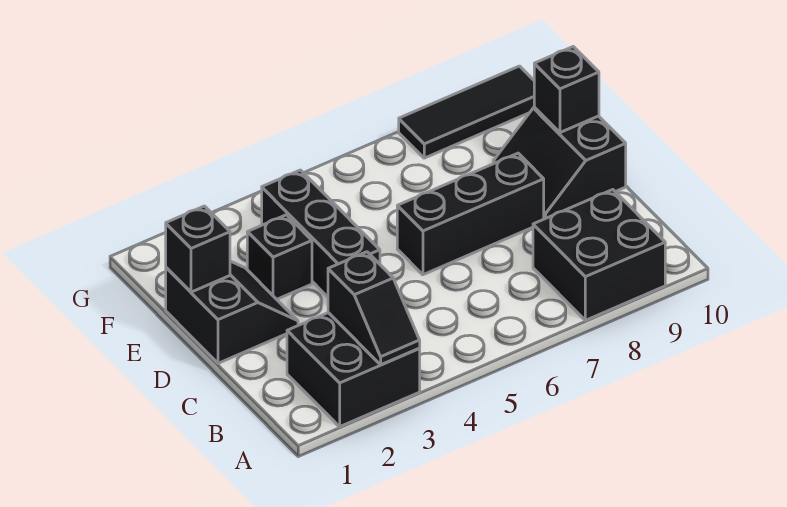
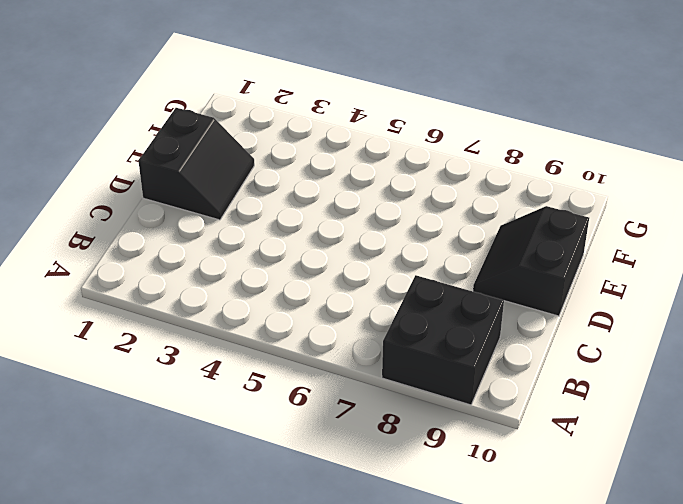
none -> black brick A2:B3 level 1
none -> black brick D4:F4 level 1

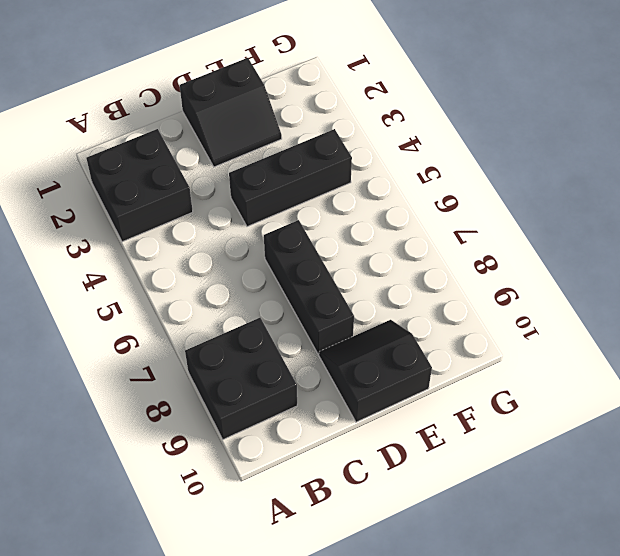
none -> black brick E3 level 1
none -> black tile G8:G10 level 1

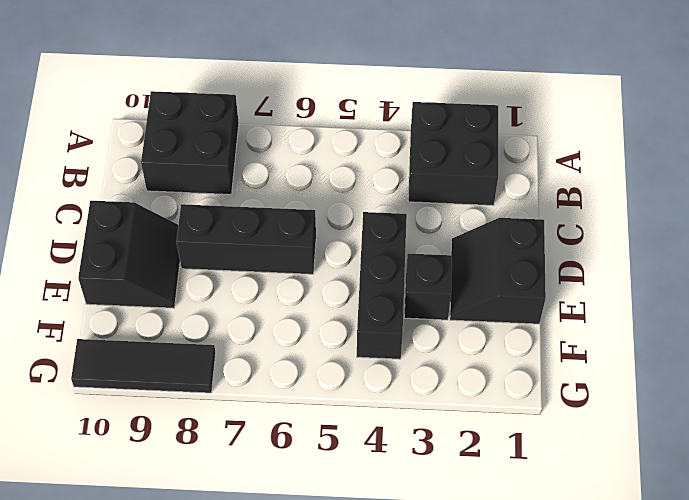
none -> black slope A3:B3 level 2 top B
none -> black brick E1 level 2

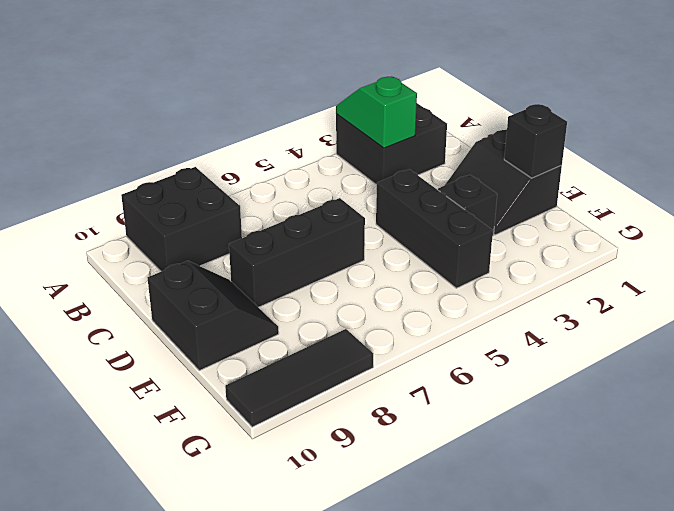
green slope A3:B3 level 2 top B -> black slope A3:B3 level 2 top B
none -> black brick E10 level 2

